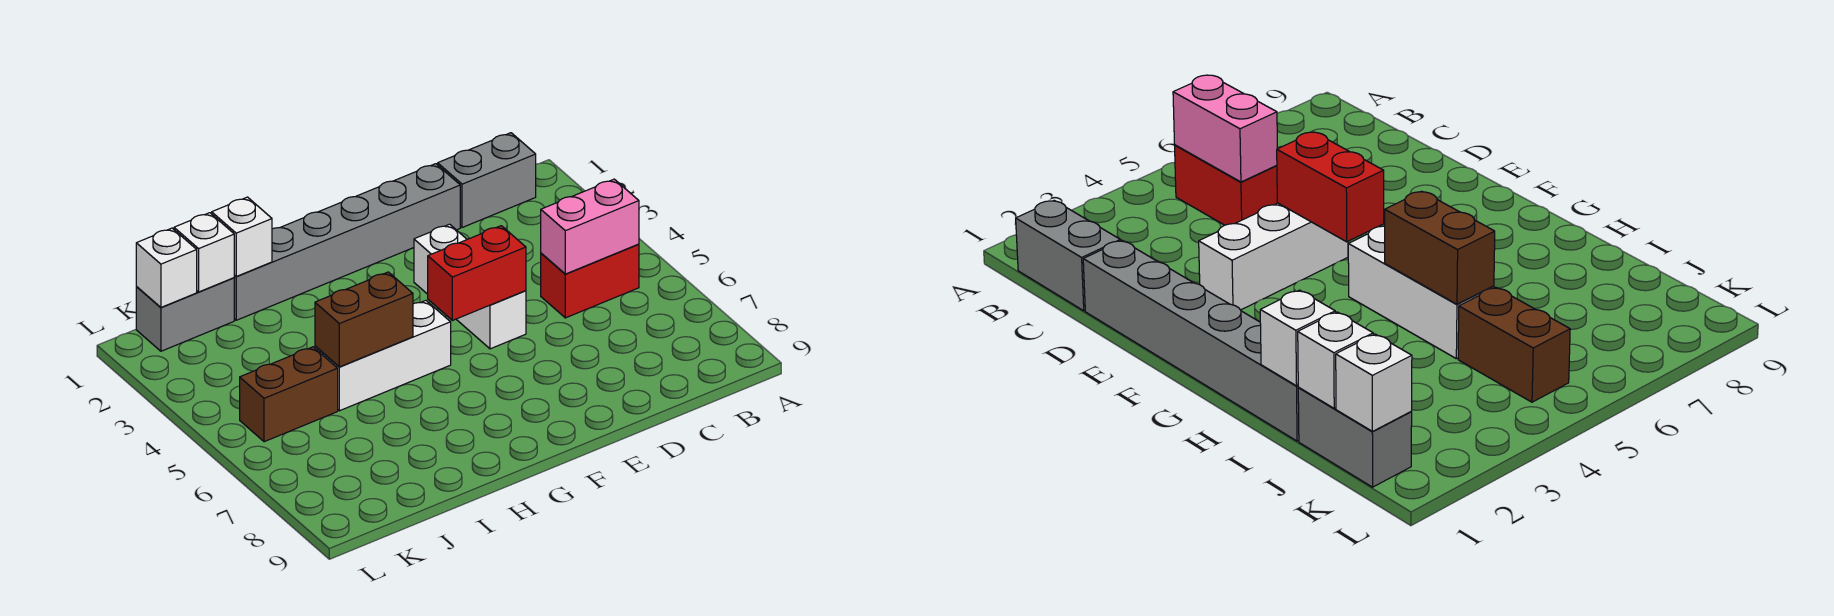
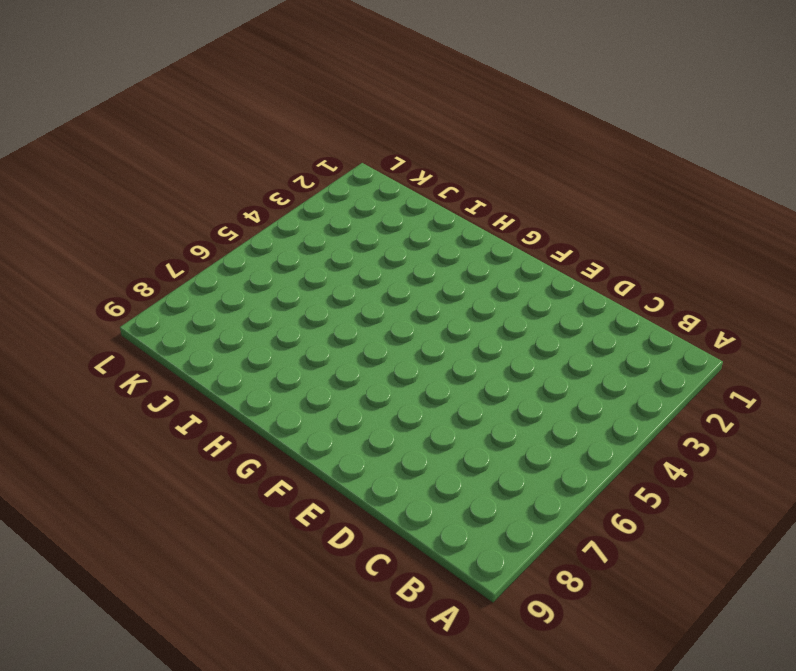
none -> grey brick B1:C1 level 1
none -> red brick B5:C5 level 1
none -> grey brick D1:I1 level 1

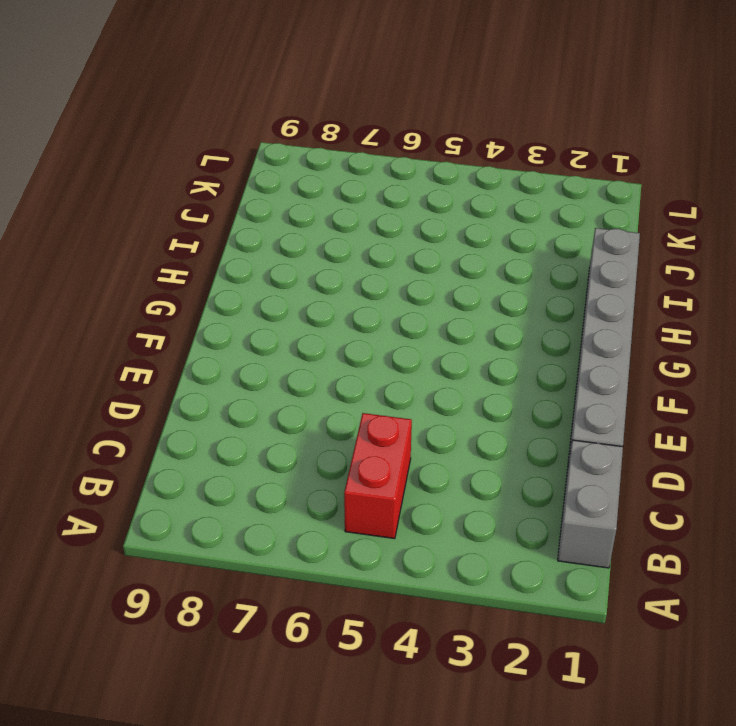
none -> white brick E3:E5 level 1
none -> white brick G5:I5 level 1
none -> grey brick J1:K1 level 1

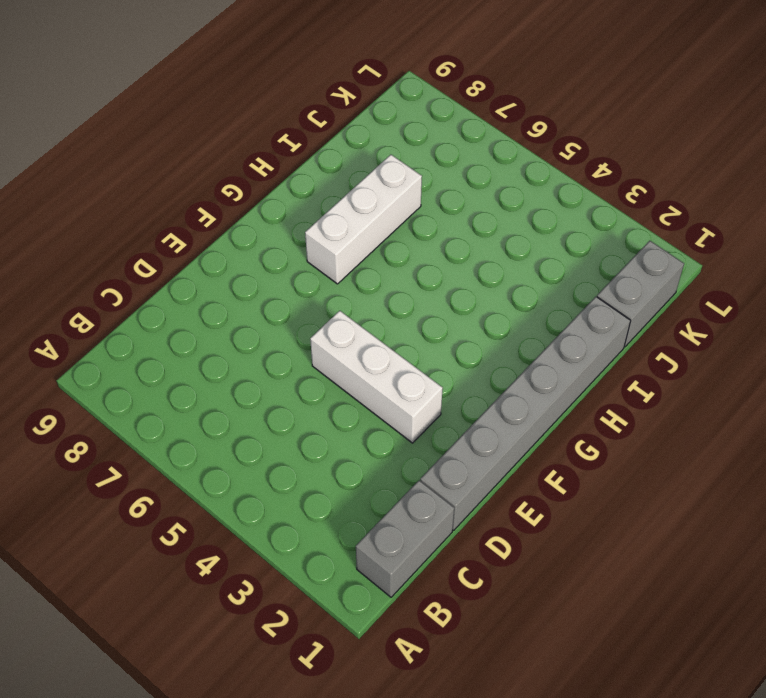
white brick G7:I7 level 1 -> white brick G5:I5 level 1
none -> red brick B5:C5 level 1
none -> brown brick J5:K5 level 1
none -> pink brick B5:C5 level 2

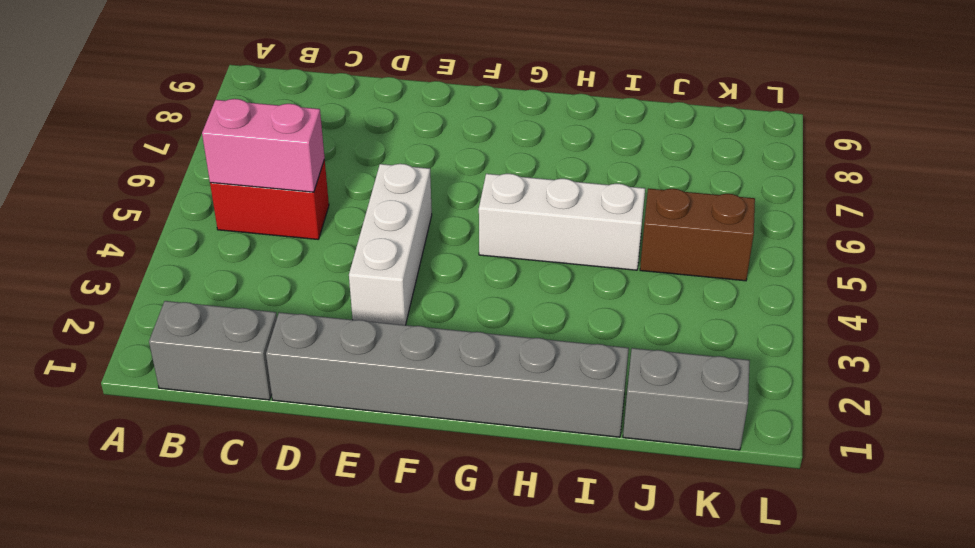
none -> red brick E5:F5 level 2
none -> brown brick H5:I5 level 2
none -> white brick I1 level 2

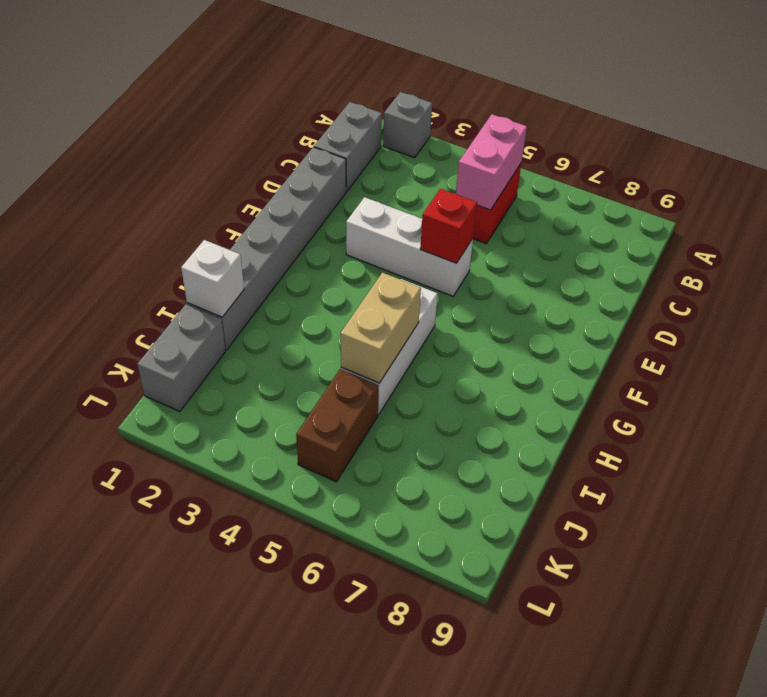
grey brick A2 level 1 -> none
red brick E5 level 2 -> red brick E5:F5 level 2
tan brick H5:I5 level 2 -> brown brick H5:I5 level 2
none -> white brick J1 level 2
none -> white brick K1 level 2

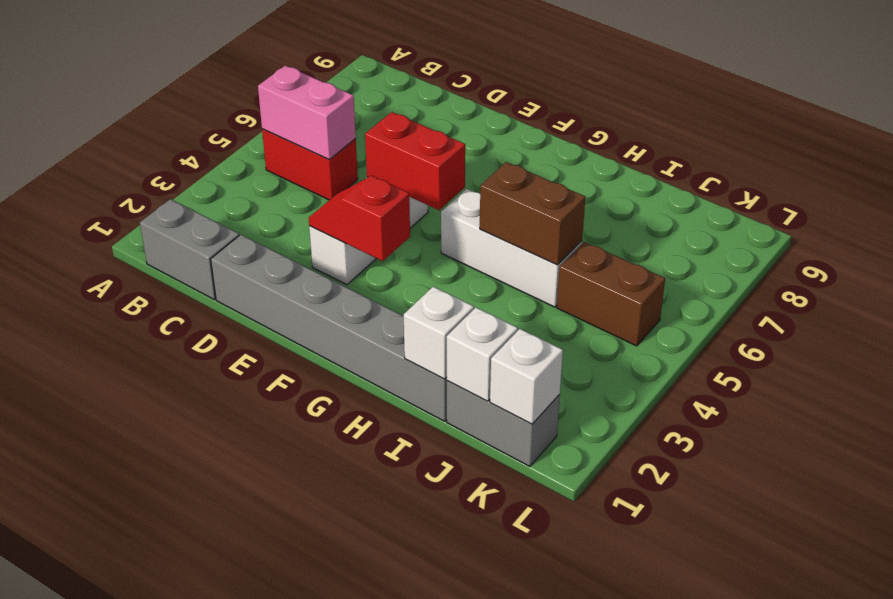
red slope E3:F3 level 2 top F -> none

